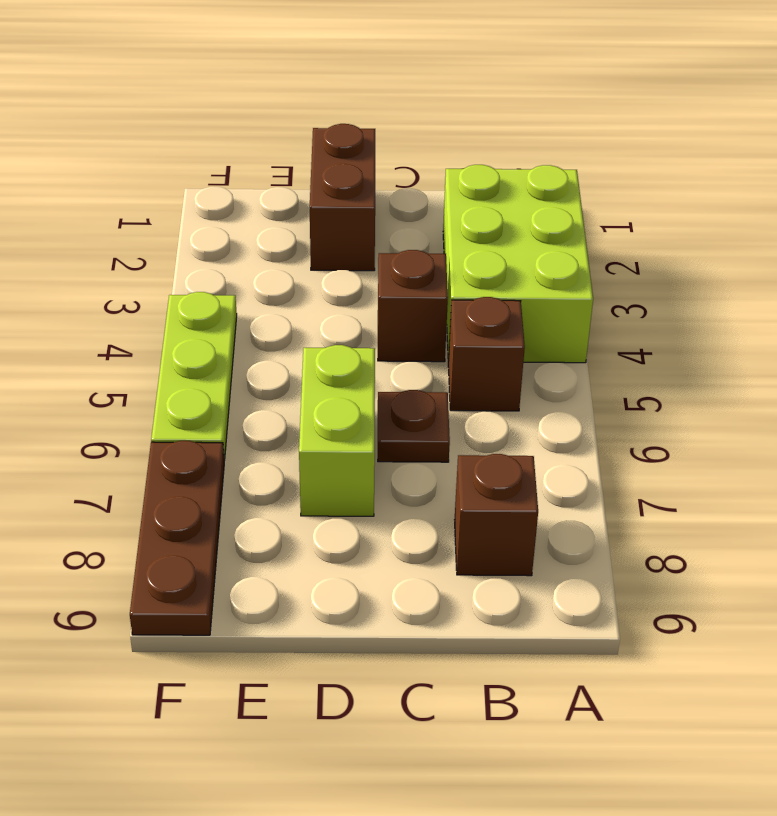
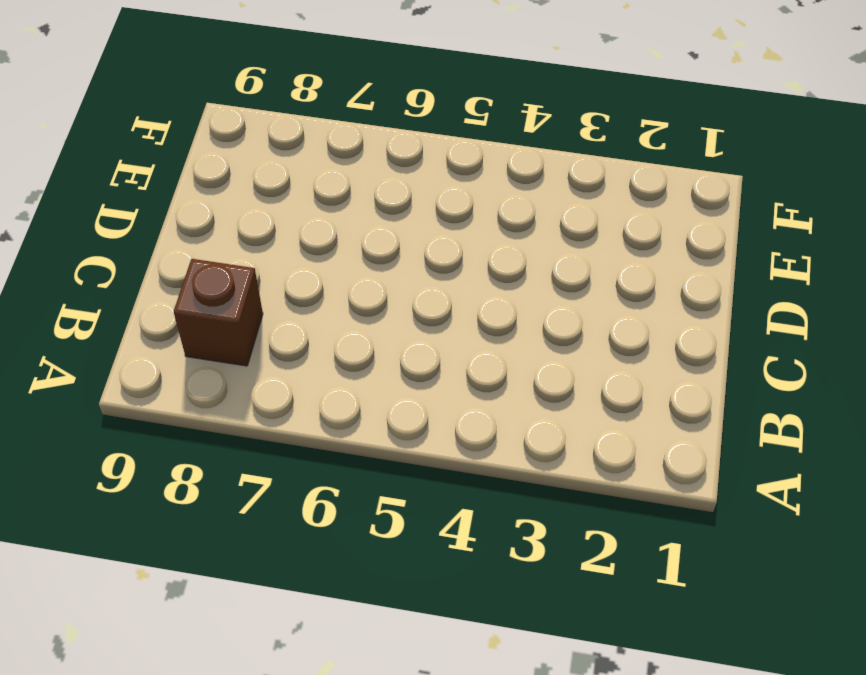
none -> lime brick A2:B4 level 1
none -> brown brick B5 level 1

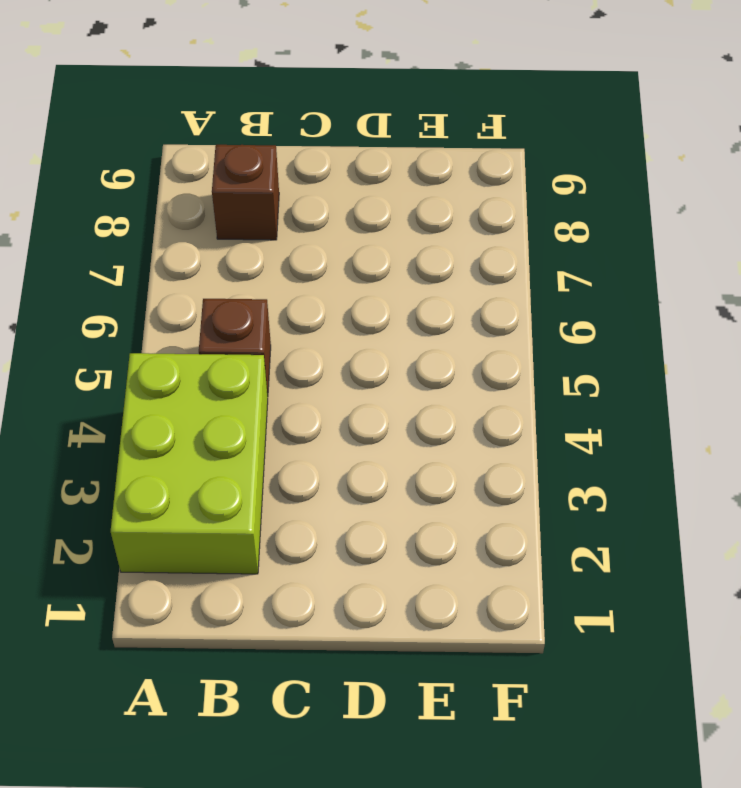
none -> brown brick C4 level 1
none -> brown plate C6 level 1

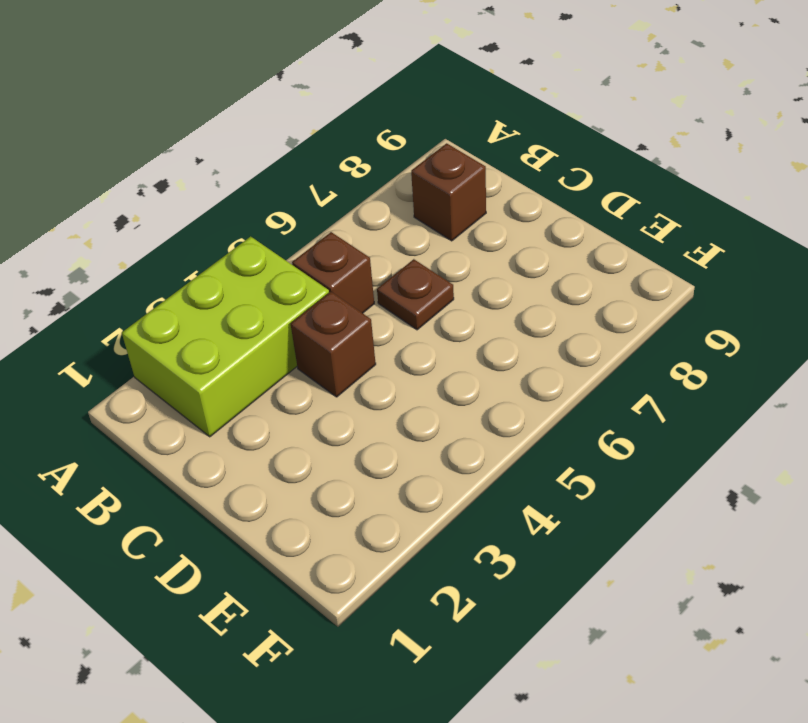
none -> brown brick D1:D2 level 1
none -> lime brick D6:D7 level 1

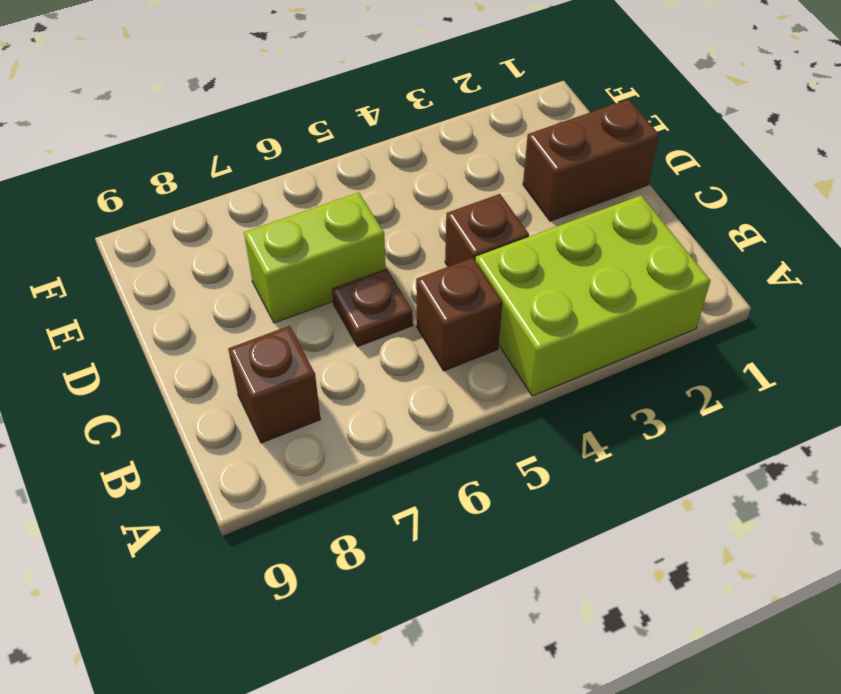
none -> lime plate F4:F6 level 1
none -> brown plate F7:F9 level 1

